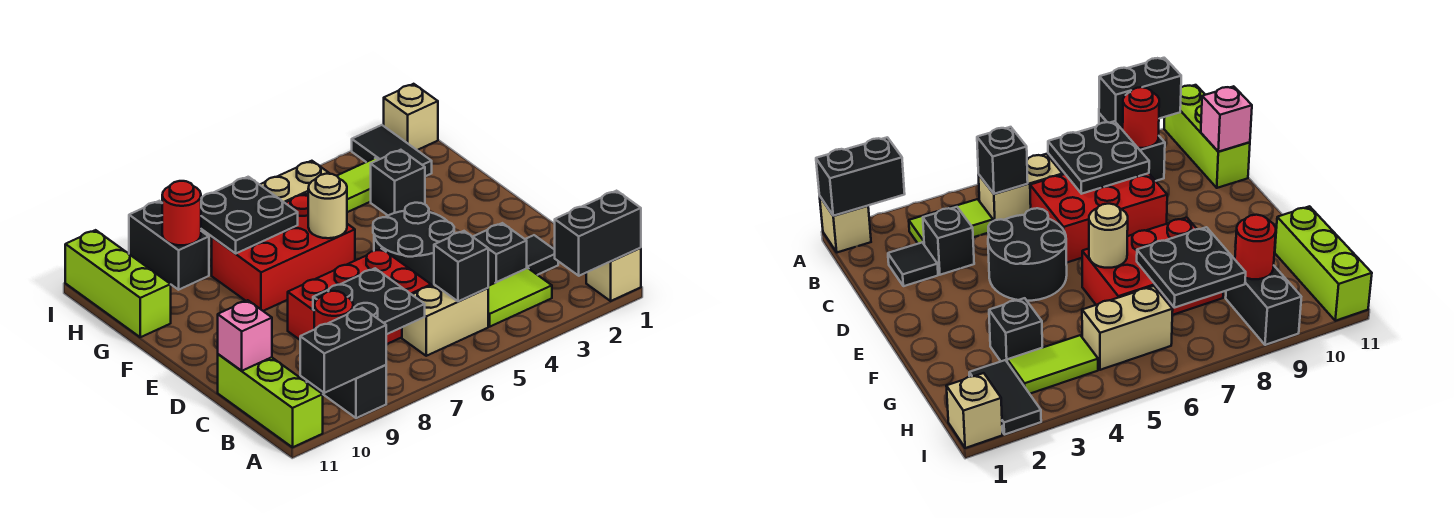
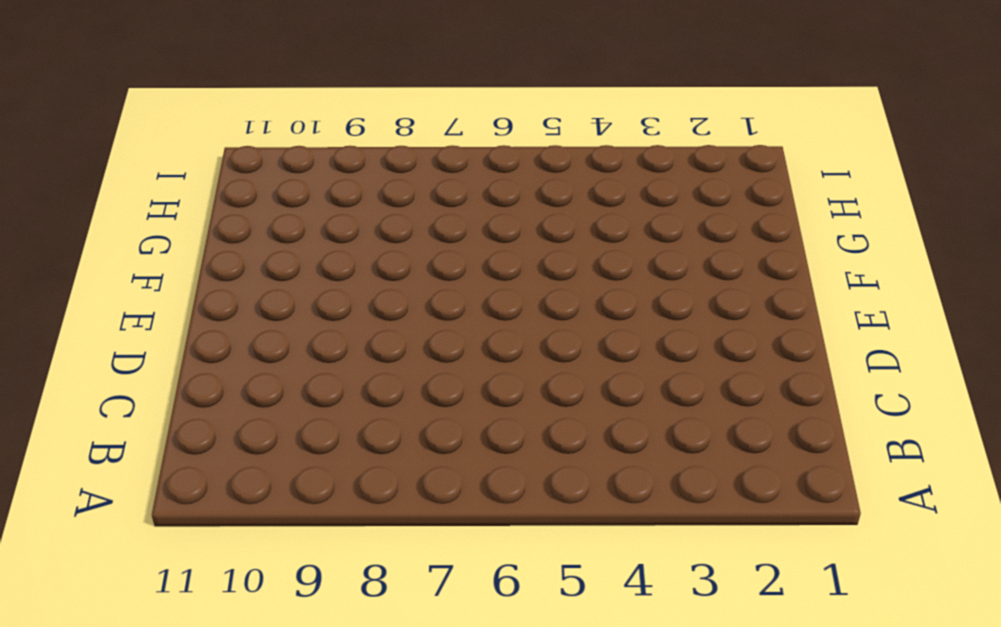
none -> tan brick A1 level 1
none -> black brick A9:B9 level 1
none -> lime brick A11:C11 level 1

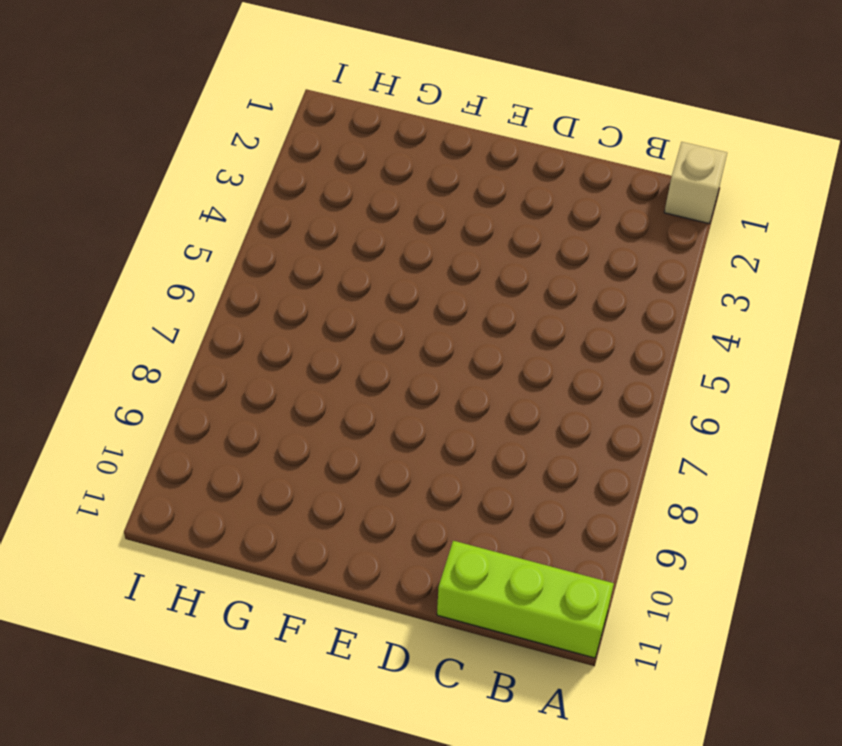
none -> black brick A9:B9 level 1
none -> lime tile B3:B4 level 1
none -> tan brick B5:B6 level 1

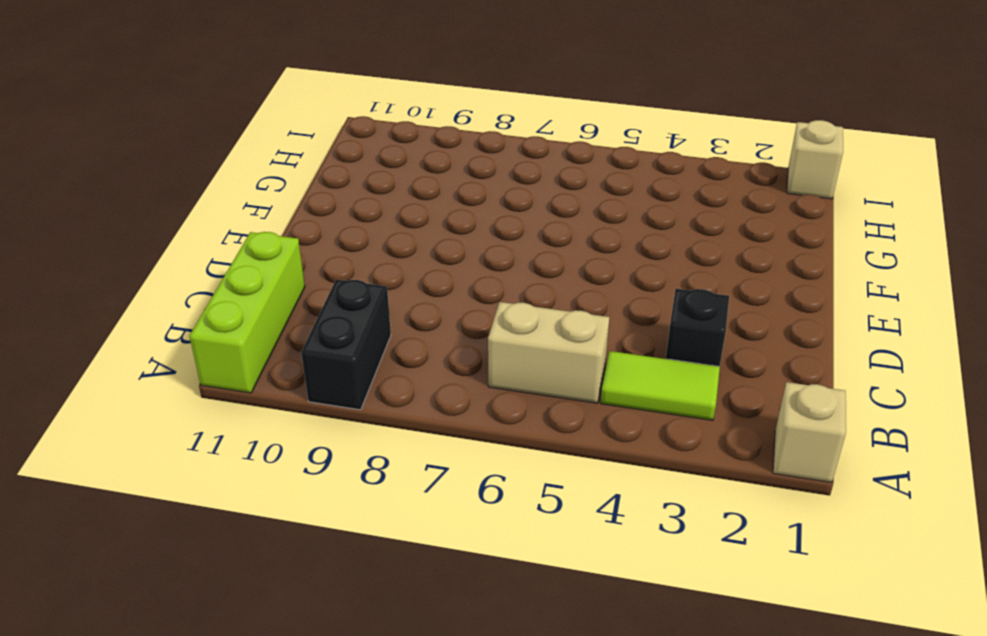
none -> black tile C2 level 1
none -> red brick C6:D8 level 1
none -> black round brick D4:E5 level 1

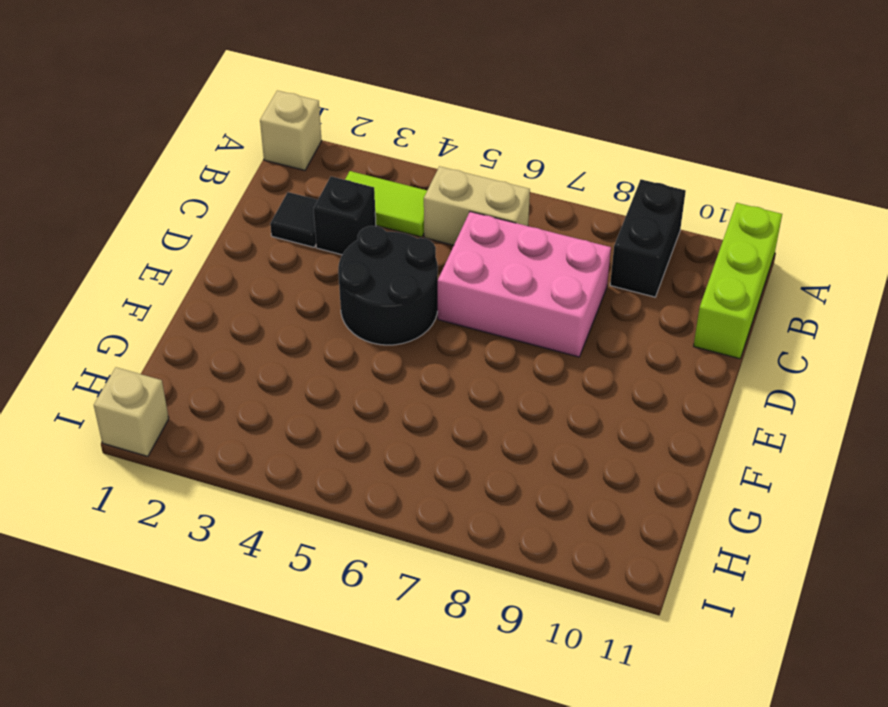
pink brick C6:D8 level 1 -> red brick C6:D8 level 1
none -> red brick F6:G8 level 1
none -> black brick G3 level 1
none -> lime brick G11:I11 level 1

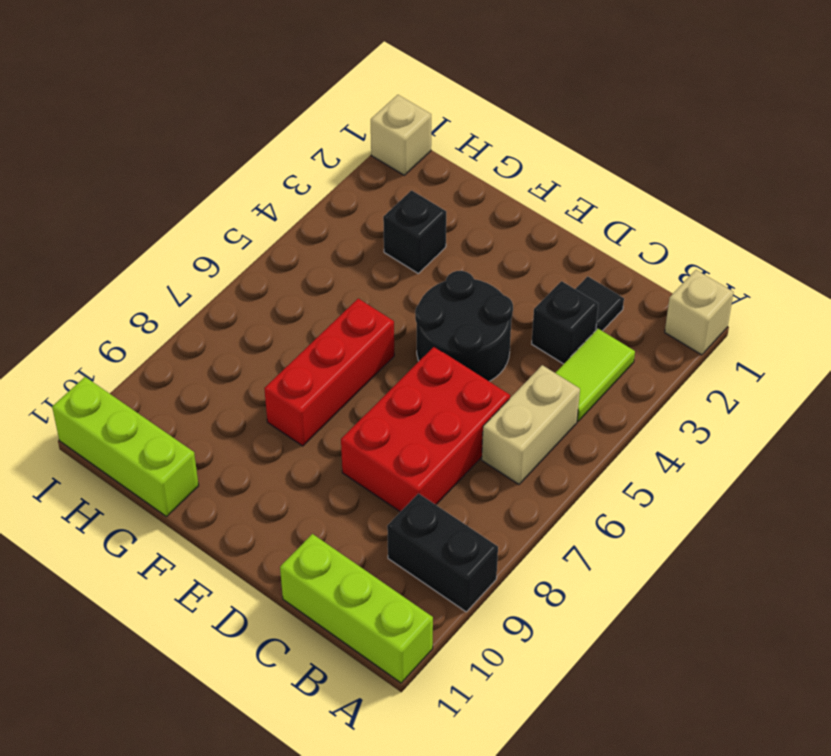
red brick F6:F8 level 1 -> red brick F6:G8 level 1
none -> black tile H2:I2 level 1
none -> lime tile H3:H4 level 1
none -> tan brick H5:H6 level 1

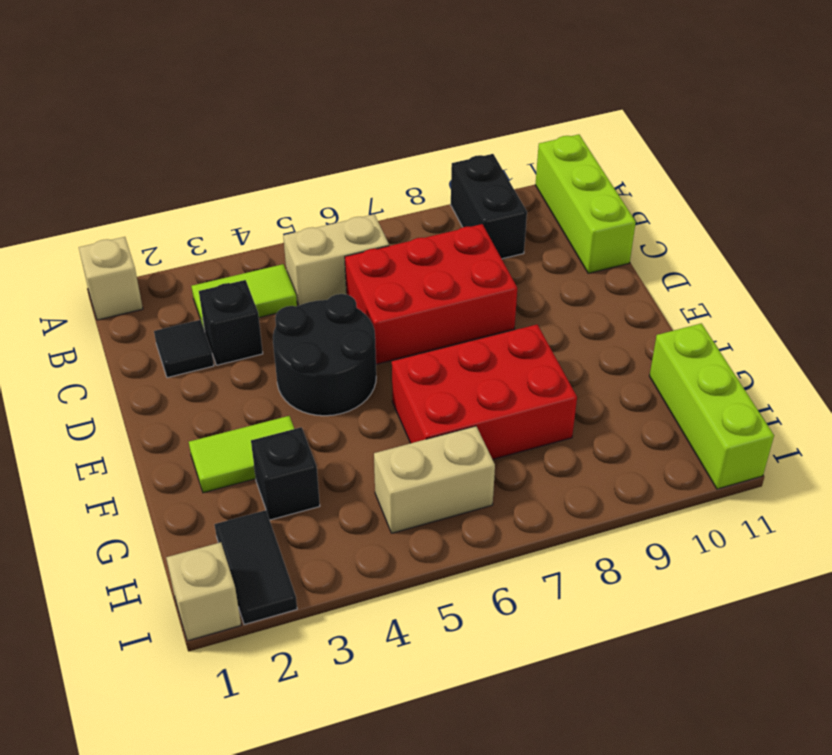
lime tile F2:F3 level 1 -> lime tile H3:H4 level 1
none -> black brick H9:I9 level 1
none -> black brick A1:A2 level 2
none -> black brick A9:A10 level 2

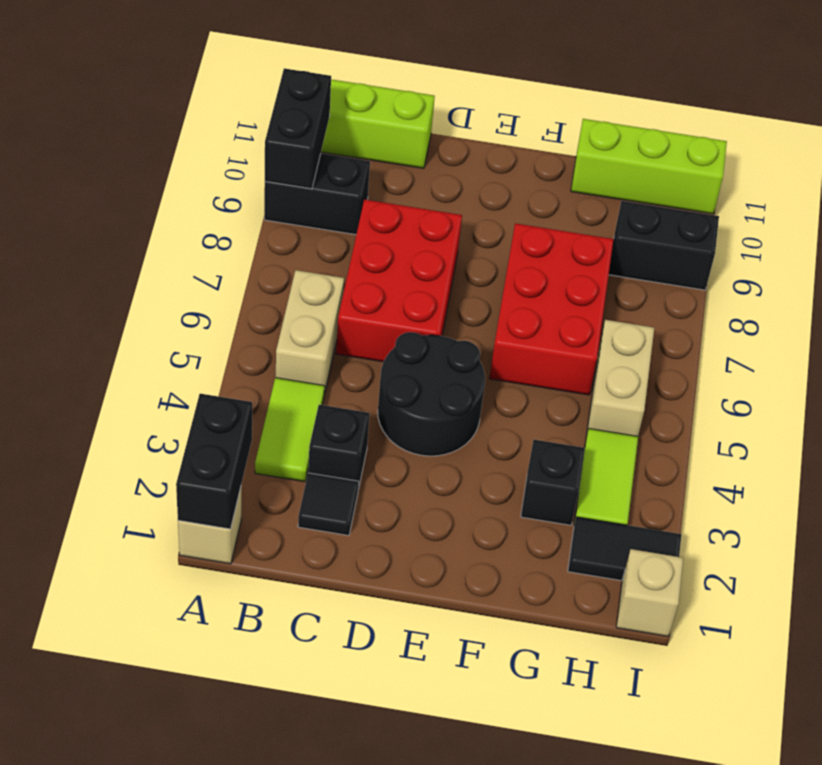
none -> black brick B5 level 2
none -> black plate B7:C8 level 2
none -> red round brick B9 level 2

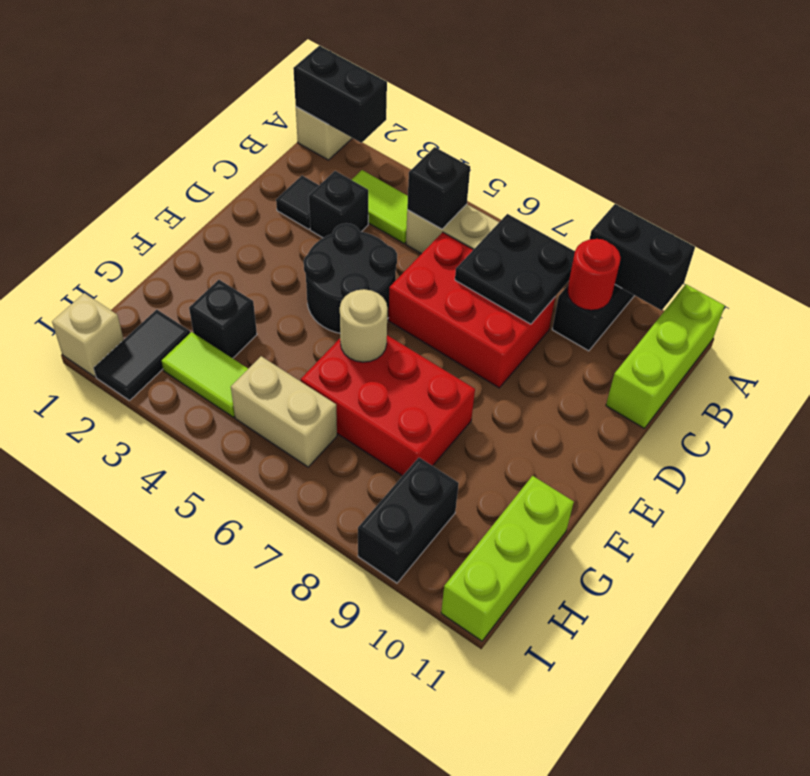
none -> pink brick C11 level 2
none -> black plate G7:H8 level 2
none -> red round brick H9 level 2

